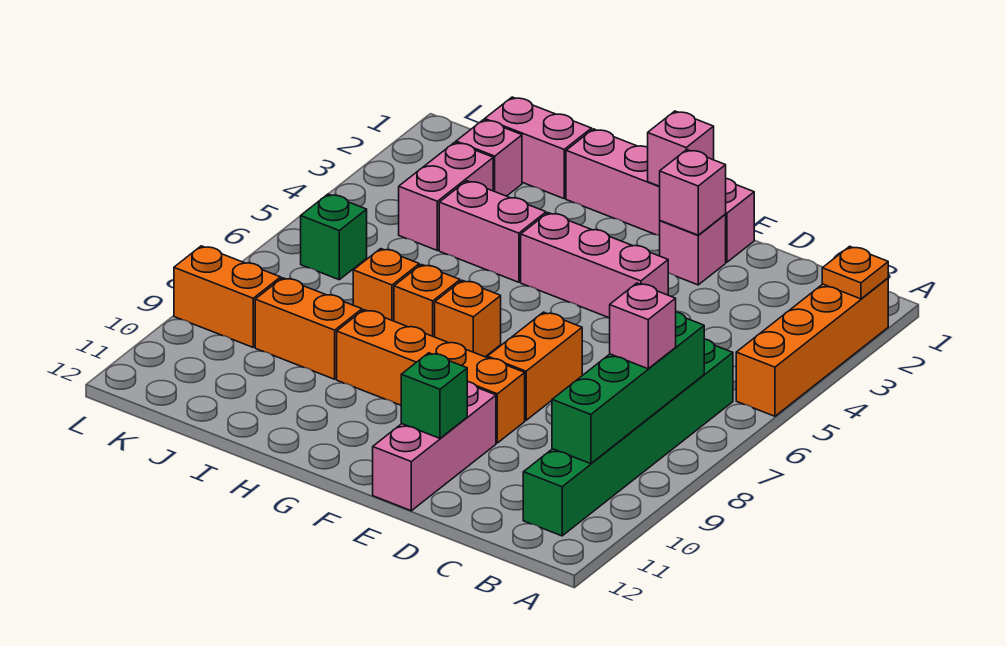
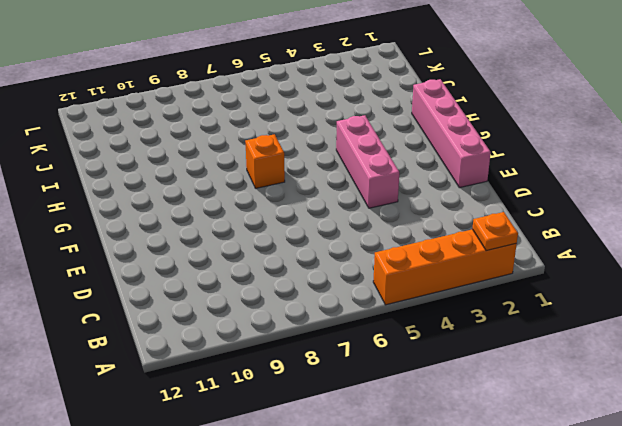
none -> green brick B6:B11 level 1
none -> pink brick E2 level 1
none -> orange brick E7:E8 level 1

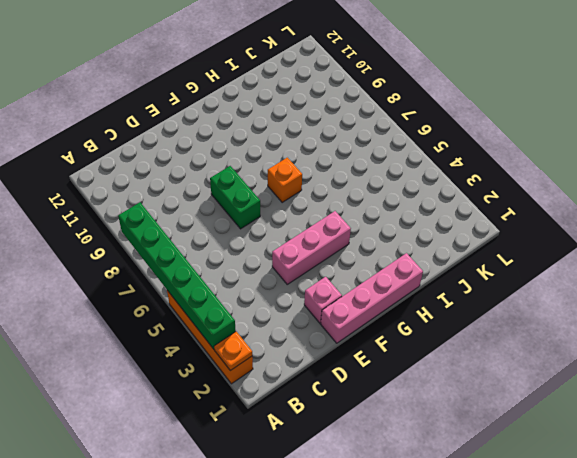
green brick A3:A8 level 2 -> green brick B6:B11 level 1
green brick E7:E8 level 1 -> orange brick E7:E8 level 1
none -> orange brick E9:H9 level 1
none -> pink brick E10:E12 level 1
none -> pink brick H4:I4 level 1

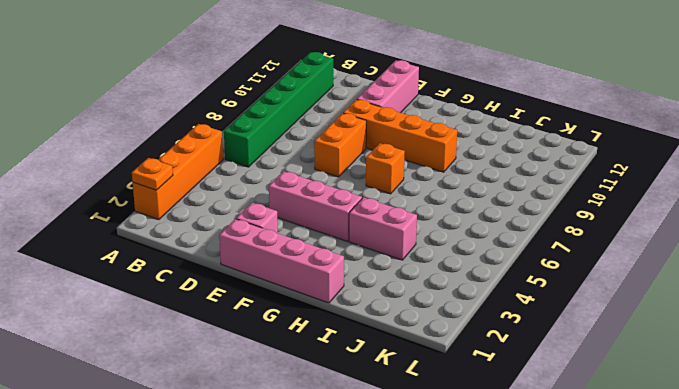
none -> orange brick H7 level 1
none -> pink brick I1:J1 level 1
none -> orange brick I7 level 1

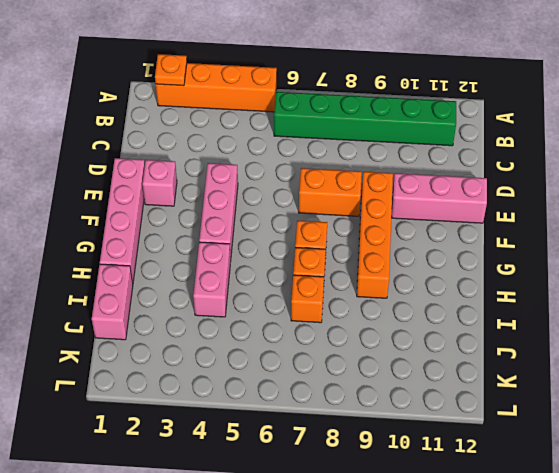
none -> orange brick I9:J9 level 1
none -> pink brick J2 level 1
none -> pink brick J3:J4 level 1

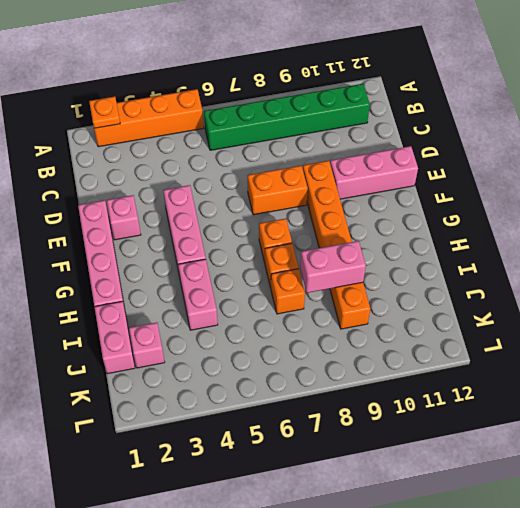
pink brick I8:I9 level 2 -> pink brick J3:J4 level 1
none -> green brick K6 level 1
none -> orange brick K9:L9 level 1
none -> green brick B7:B10 level 2

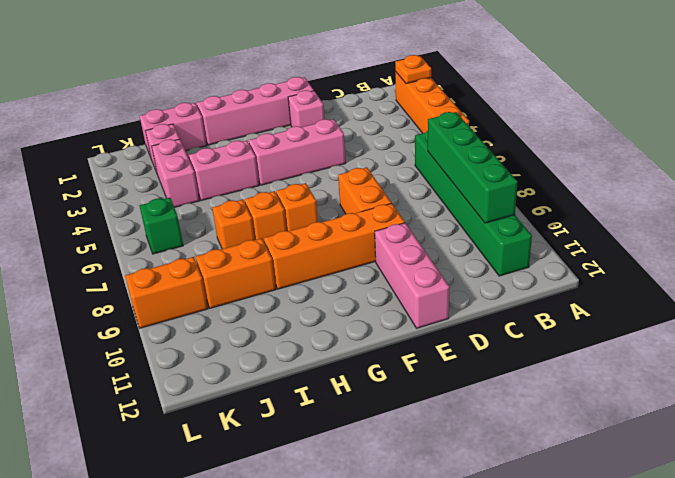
none -> pink brick E2 level 2
none -> green brick E11 level 2
none -> pink brick F1 level 2

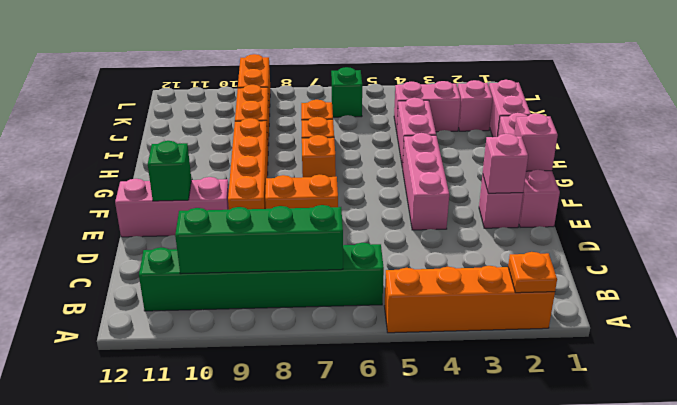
none -> pink brick B8 level 3

